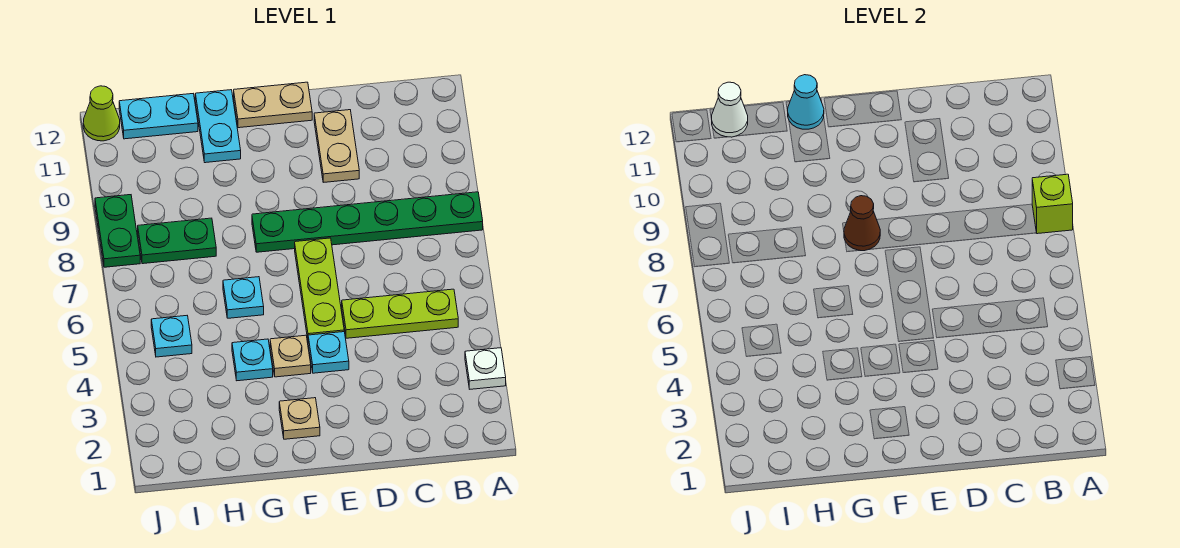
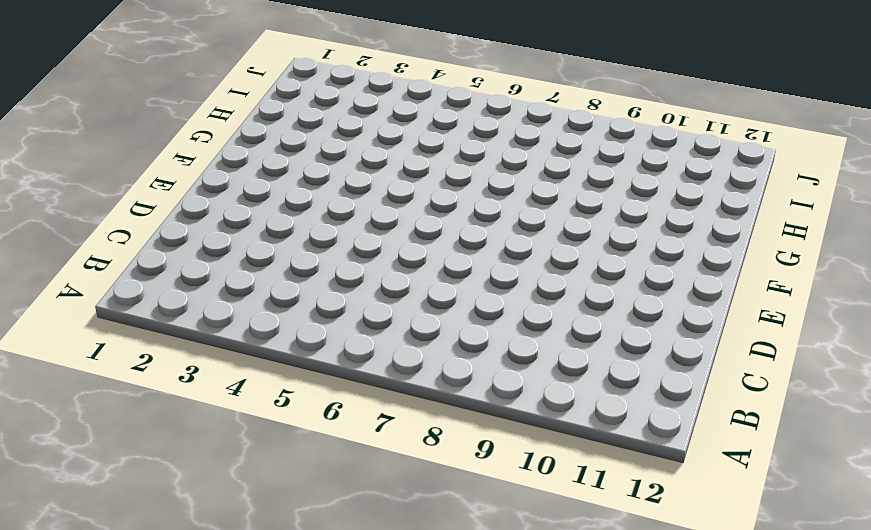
none -> white plate A3 level 1
none -> green plate A8:F8 level 1
none -> lime plate B5:D5 level 1

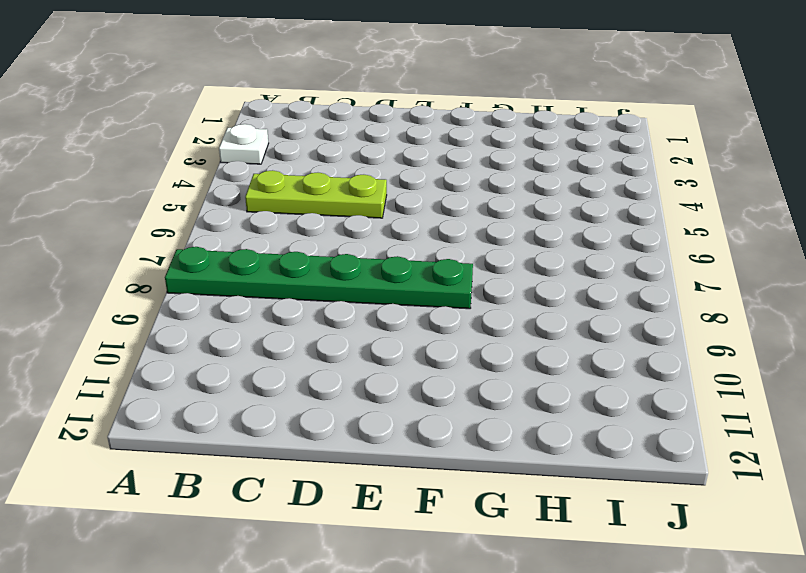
none -> tan plate D10:D11 level 1
none -> cyan plate E4 level 1
none -> lime plate E5:E7 level 1

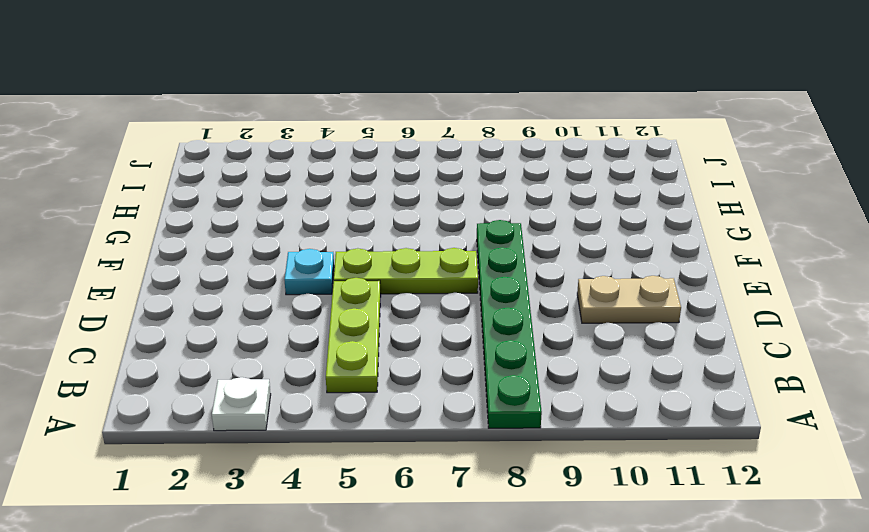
none -> tan plate E12:F12 level 1
none -> tan plate F2 level 1
none -> tan plate F4 level 1

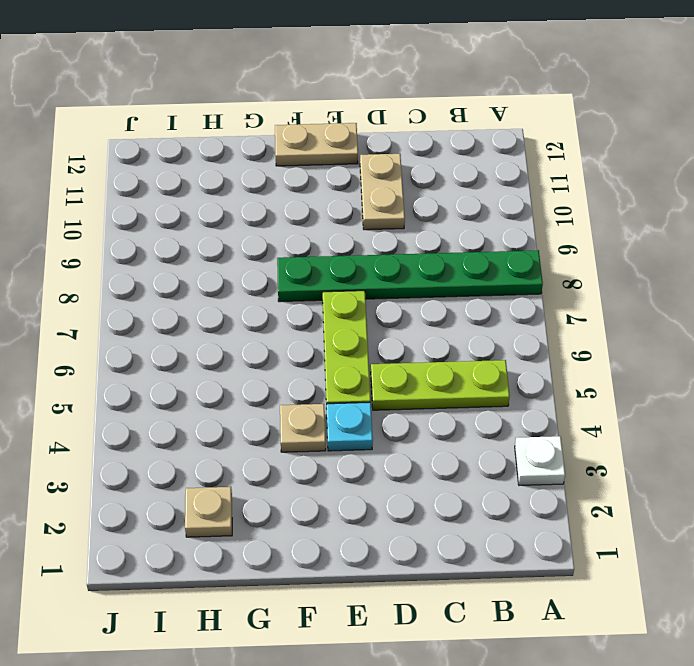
tan plate H2 level 1 -> tan plate F2 level 1
none -> cyan plate G4 level 1
none -> cyan plate G6 level 1
none -> cyan plate G11:G12 level 1

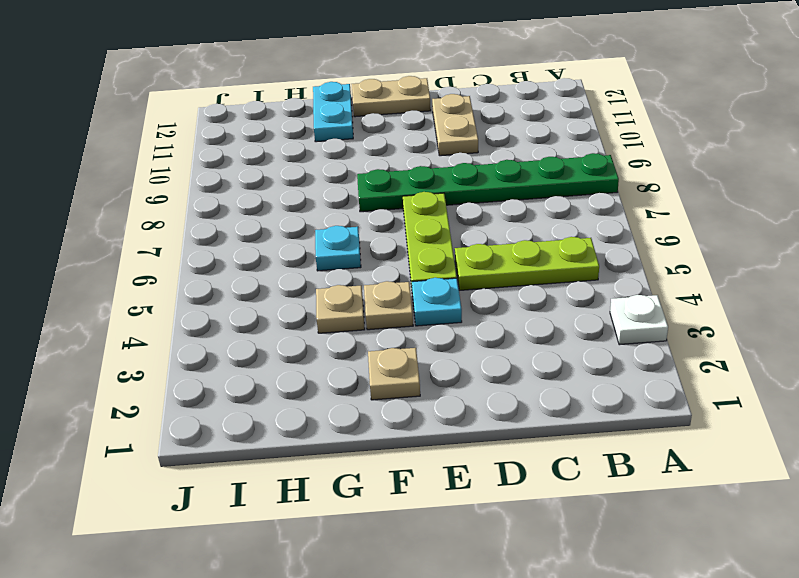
tan plate G4 level 1 -> cyan plate G4 level 1
none -> green plate H8:I8 level 1
none -> cyan plate H12:I12 level 1
none -> cyan plate I5 level 1

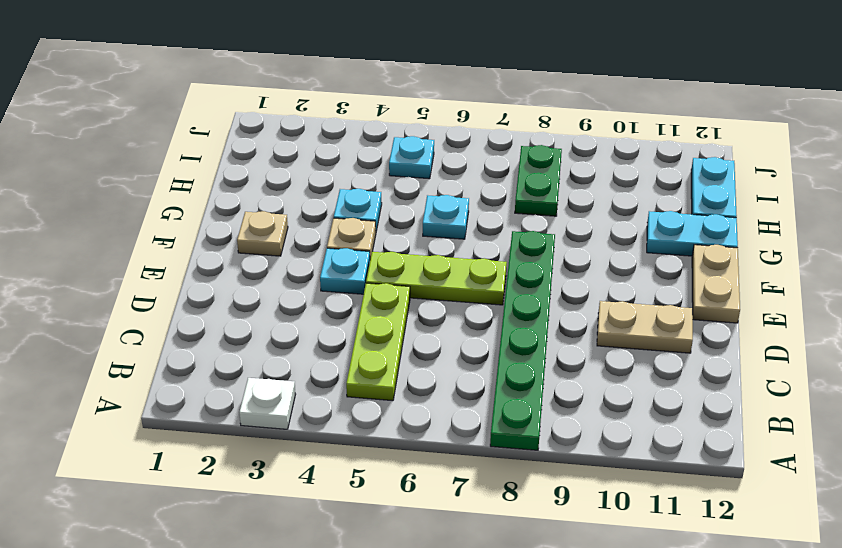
none -> green plate J8:J9 level 1
none -> lime cone J12 level 1
none -> lime brick A8 level 2

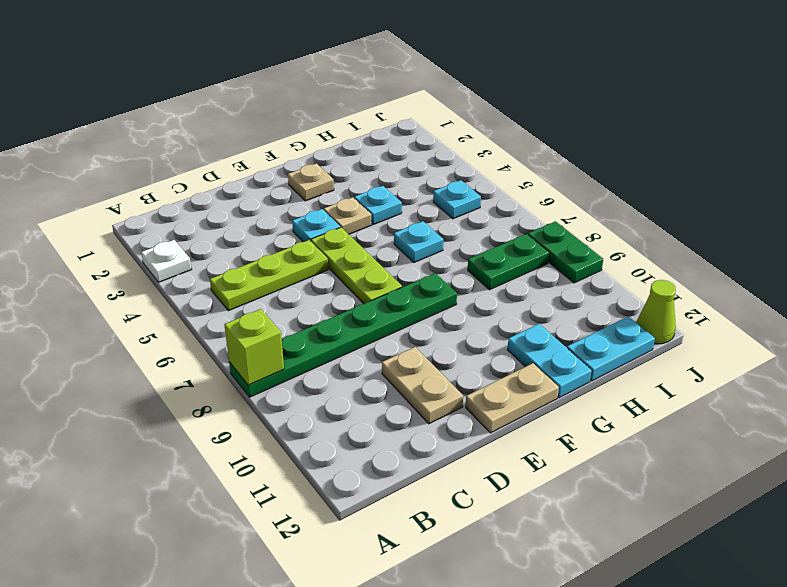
none -> brown cone F8 level 2
none -> cyan cone G12 level 2
none -> white cone I12 level 2

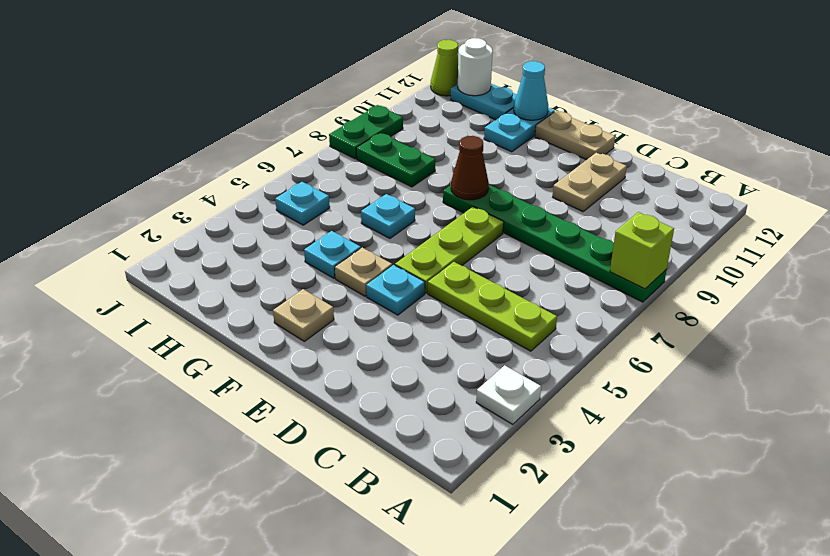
white round brick I12 level 2 -> white cone I12 level 2

